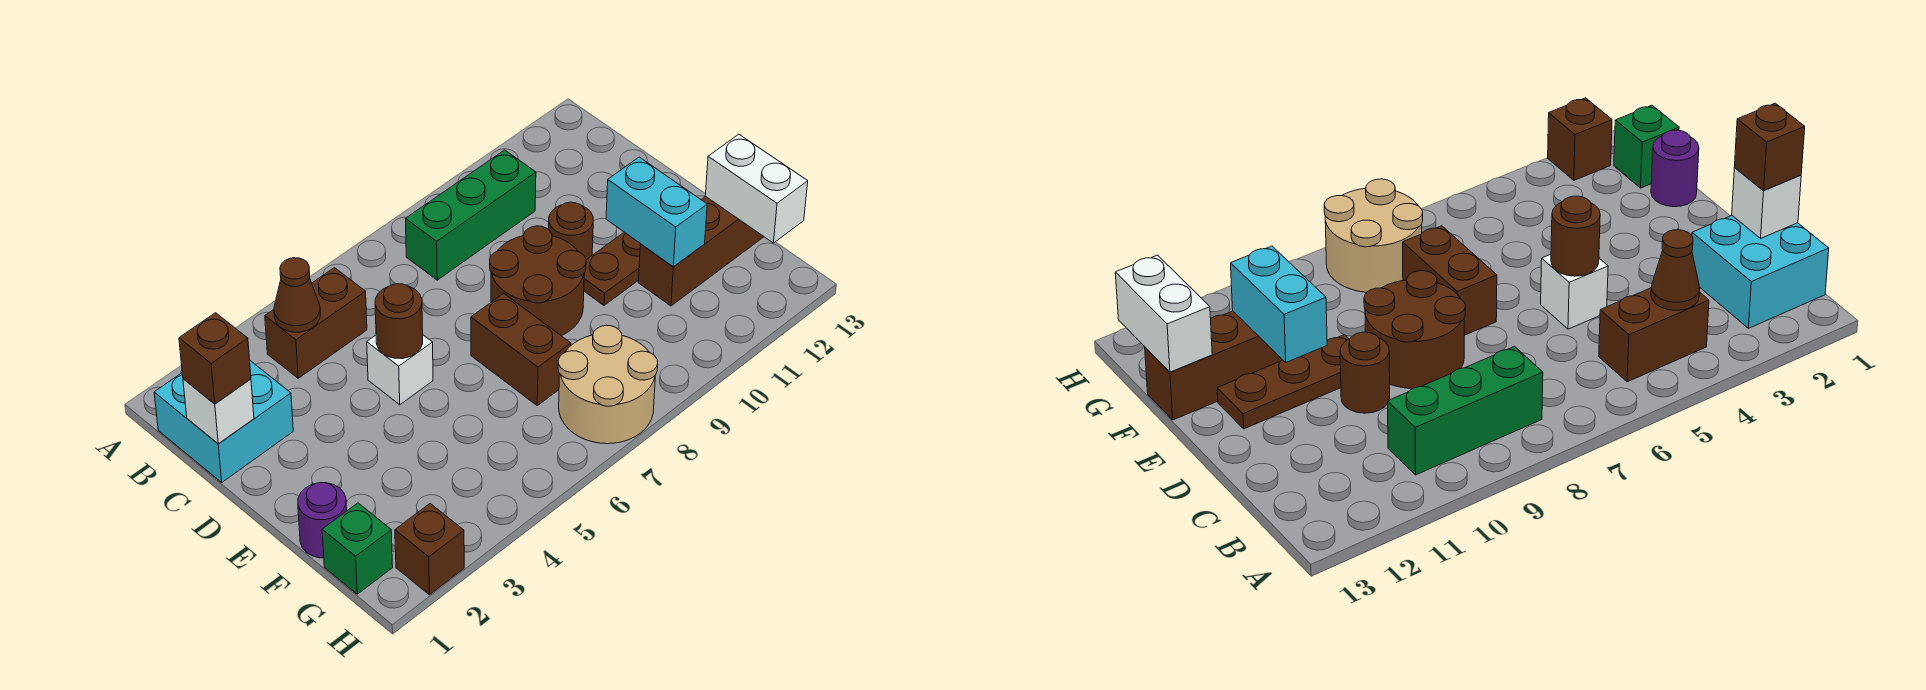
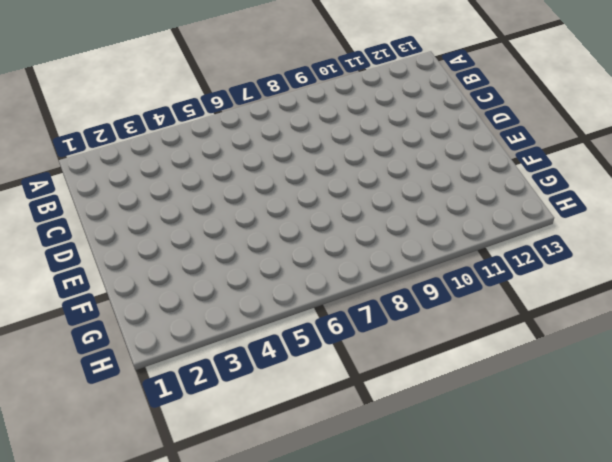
none -> cyan brick B1:C2 level 1
none -> brown brick B4:B5 level 1
none -> green brick B8:B10 level 1

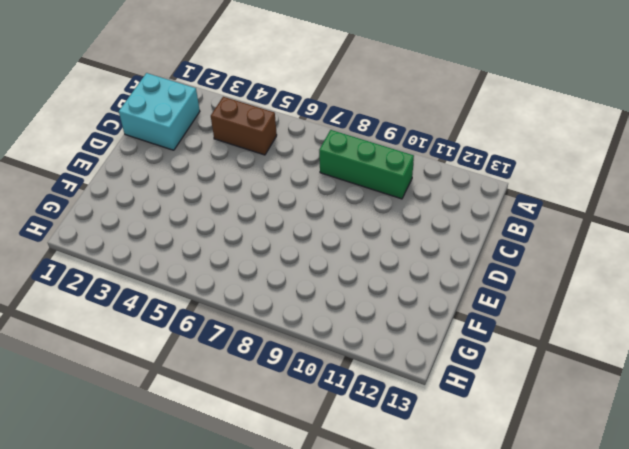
none -> white brick D5 level 1
none -> brown round brick D8:E9 level 1
none -> brown round brick D10 level 1

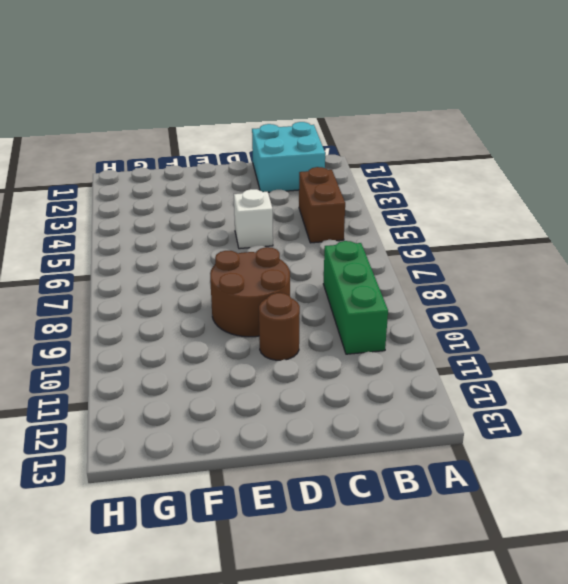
none -> brown brick E7:F7 level 1
none -> brown plate E10:E12 level 1
none -> purple round brick F1 level 1

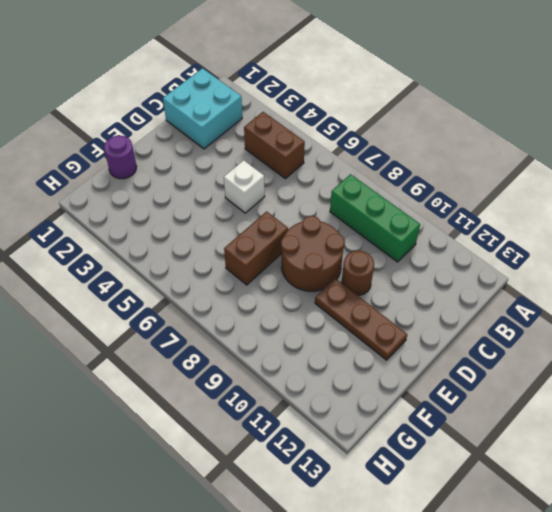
none -> brown brick F11:F13 level 1
none -> green brick G1 level 1
none -> tan round brick G7:H8 level 1

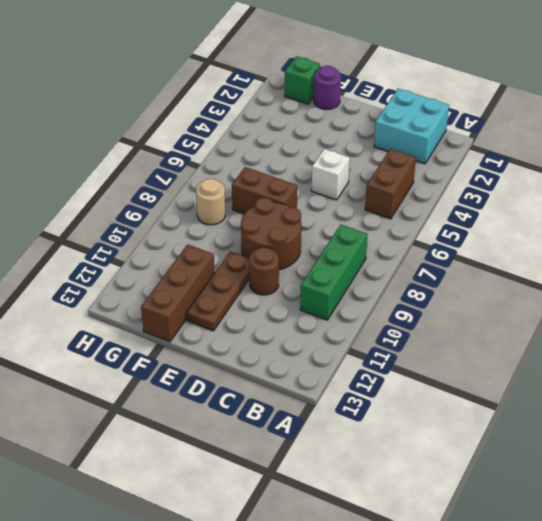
tan round brick G8 level 1 -> tan round brick G7:H8 level 1
none -> brown brick H2 level 1
none -> brown cone B4 level 2
none -> white brick C1 level 2

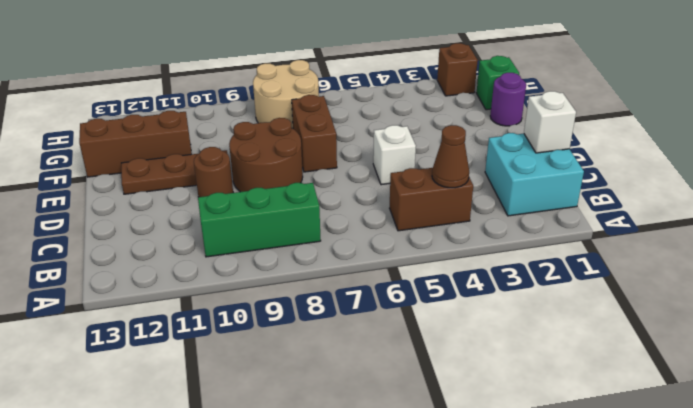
none -> brown round brick D5 level 2
none -> cyan brick E11:F11 level 2
none -> white brick F13:G13 level 2

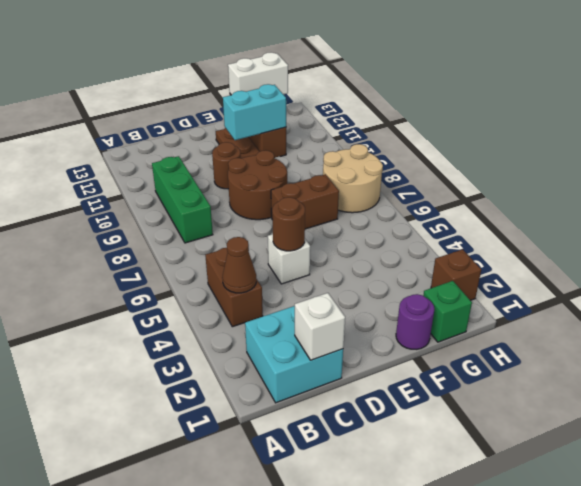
none -> brown brick C1 level 3

